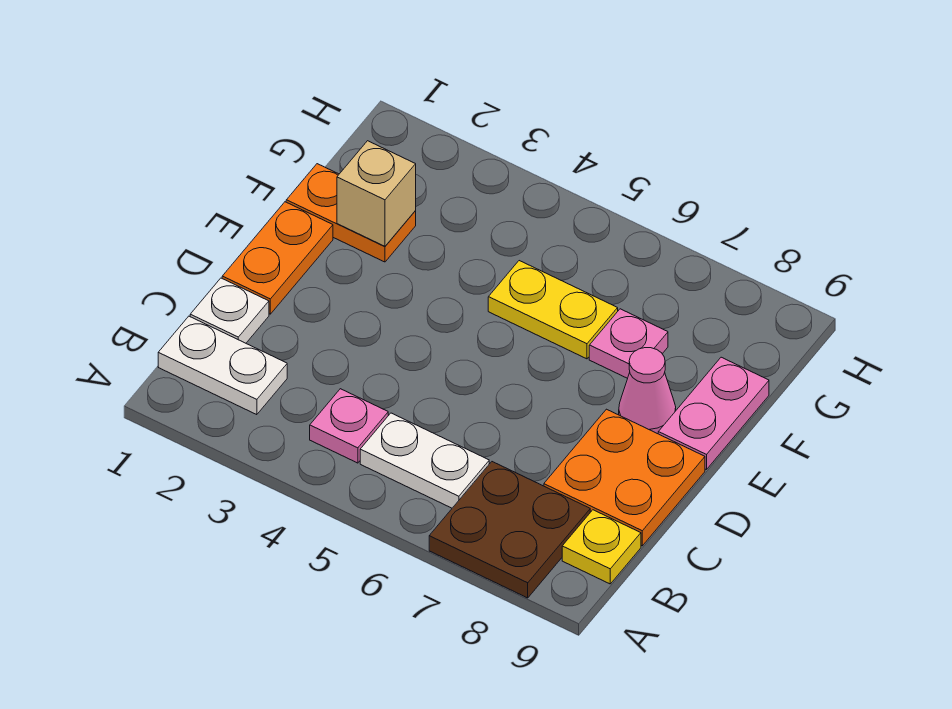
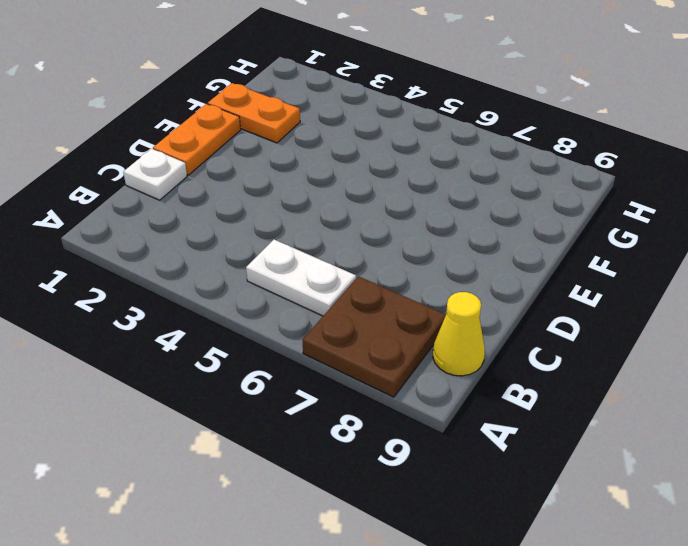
yellow cone B9 level 1 -> yellow plate B9 level 1
none -> white plate B1:B2 level 1
none -> pink plate B4 level 1
none -> orange plate C8:D9 level 1

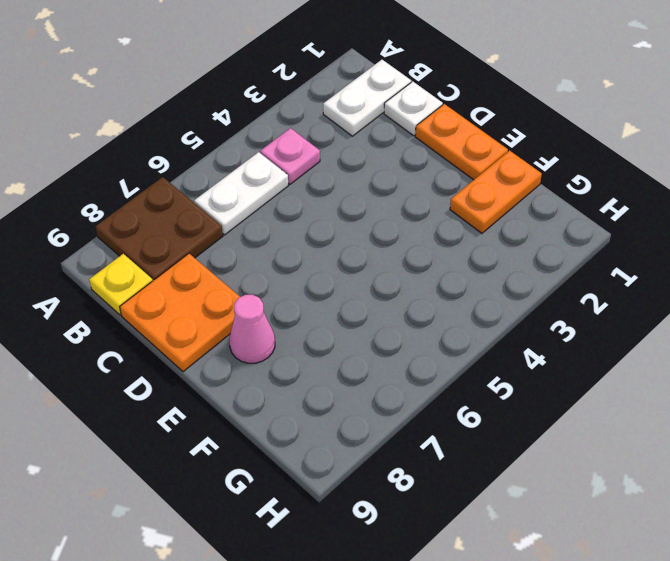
none -> pink plate E9:F9 level 1
none -> yellow plate F5:F6 level 1
none -> pink plate F7 level 1

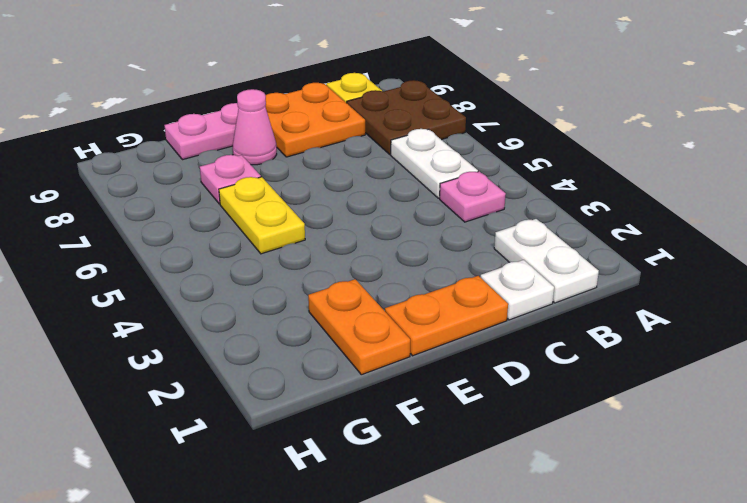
none -> tan brick F2 level 2

